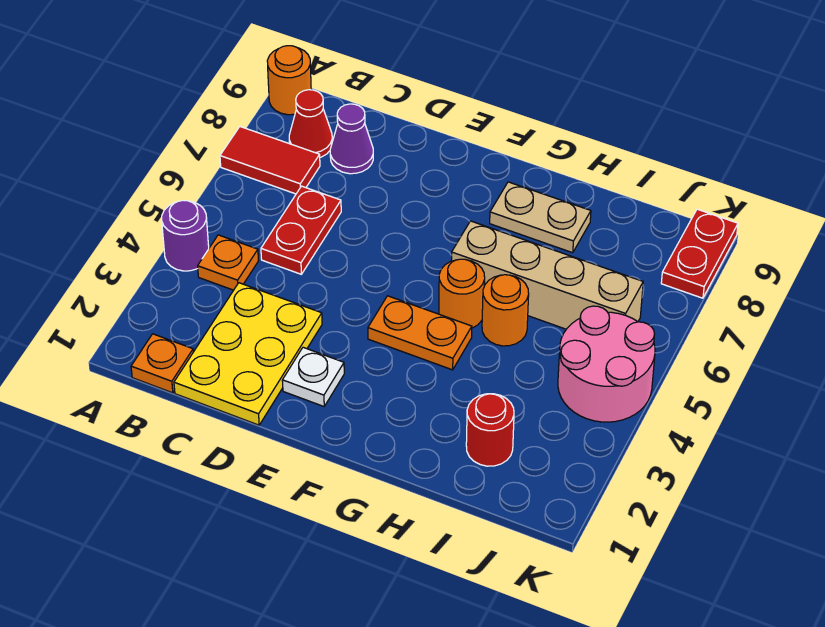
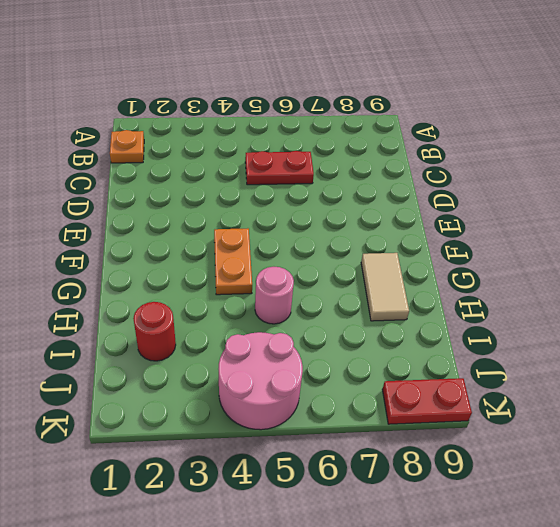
tan tile G8:H8 level 1 -> tan plate G8:H8 level 1
pink round brick H5 level 1 -> orange round brick H5 level 1
none -> purple round brick A4 level 1
none -> red tile A7:B7 level 1
none -> orange round brick A9 level 1

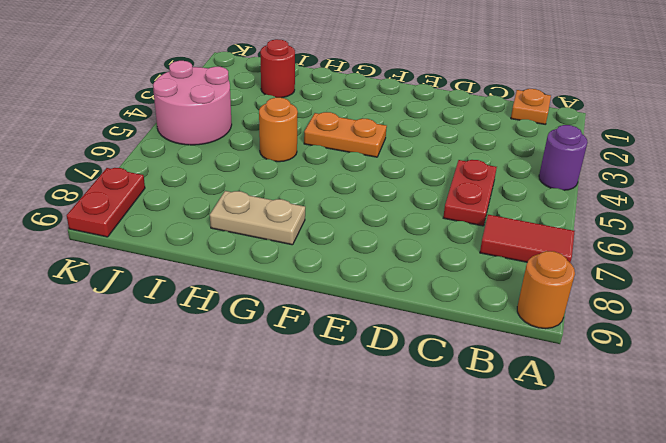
none -> orange plate B4 level 1
none -> red cone B8 level 1
none -> yellow plate C1:D3 level 1

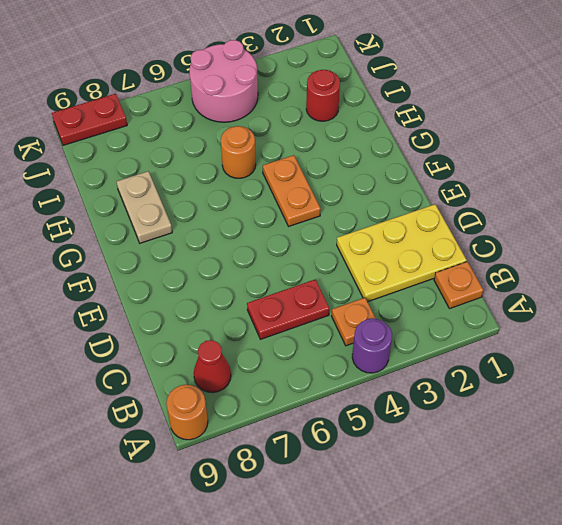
none -> red tile A7:B7 level 1
none -> purple cone C8 level 1
none -> white plate E2 level 1

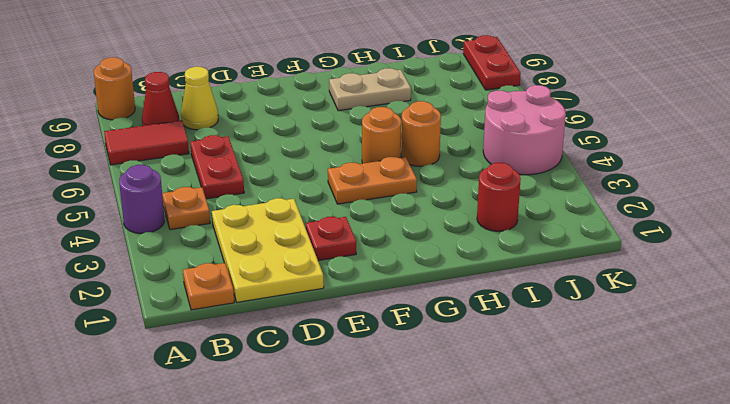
yellow cone C8 level 1 -> purple cone C8 level 1
red plate E2 level 1 -> white plate E2 level 1
none -> tan brick G6:J6 level 1

